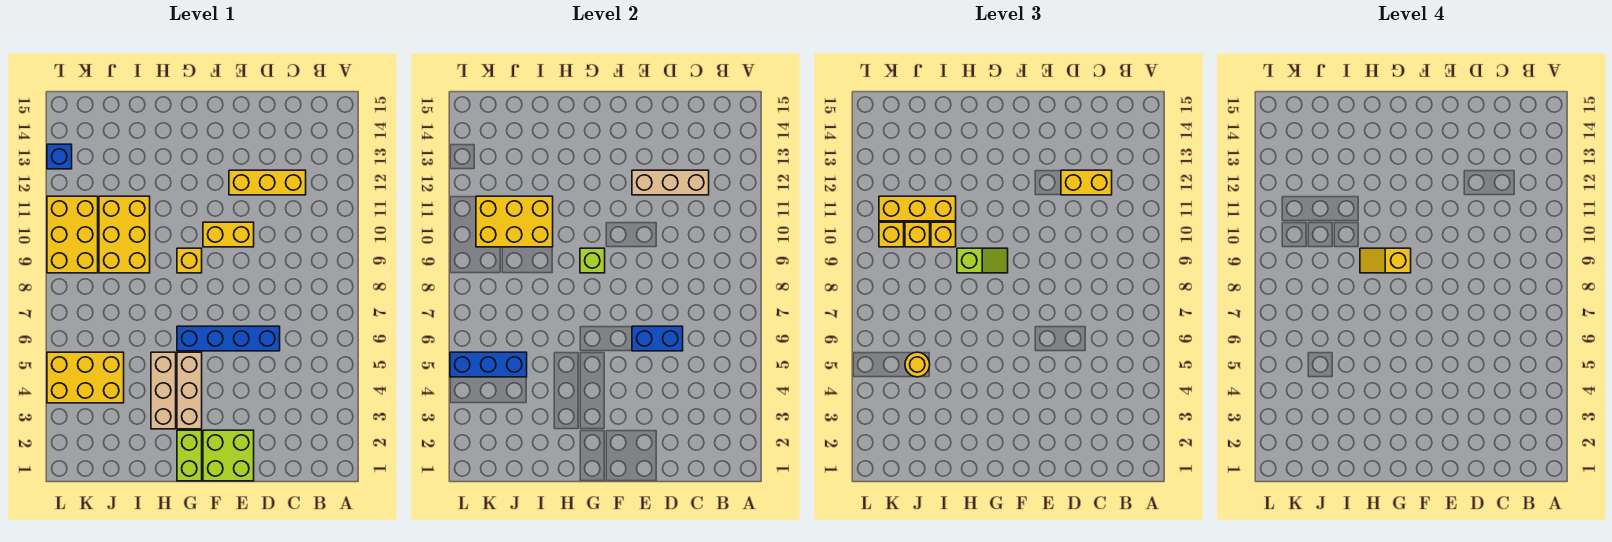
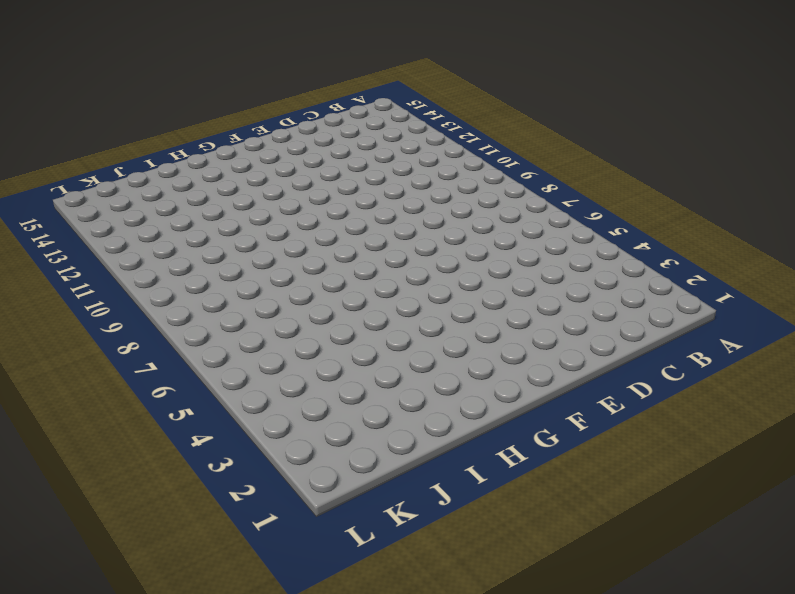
none -> yellow brick C12:E12 level 1
none -> blue brick D6:G6 level 1
none -> lime brick E1:F2 level 1

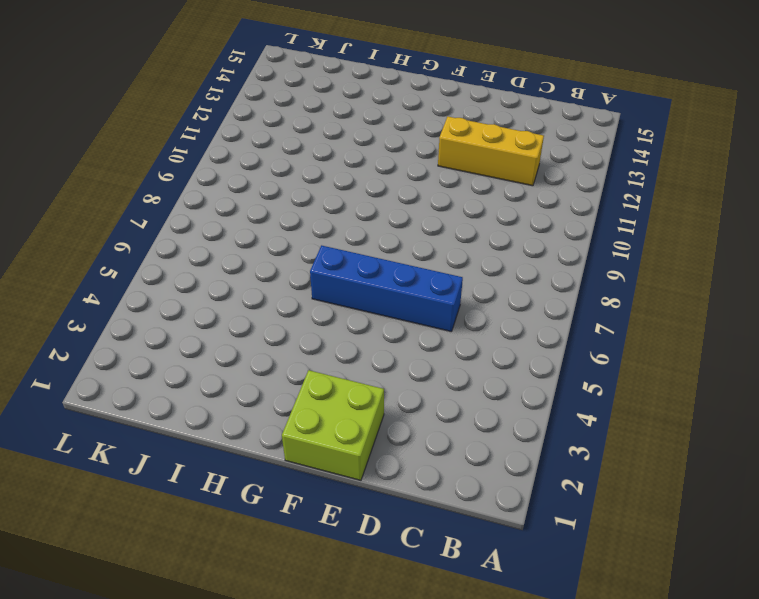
none -> yellow brick E10:F10 level 1
none -> lime brick G1:G2 level 1
none -> tan brick G3:G5 level 1

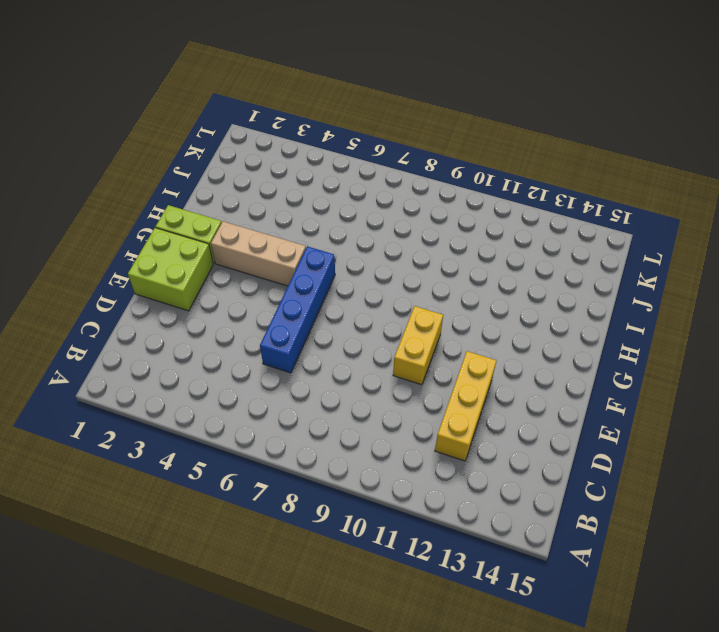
none -> yellow brick G9 level 1
none -> tan brick H3:H5 level 1
none -> yellow brick I9:J11 level 1

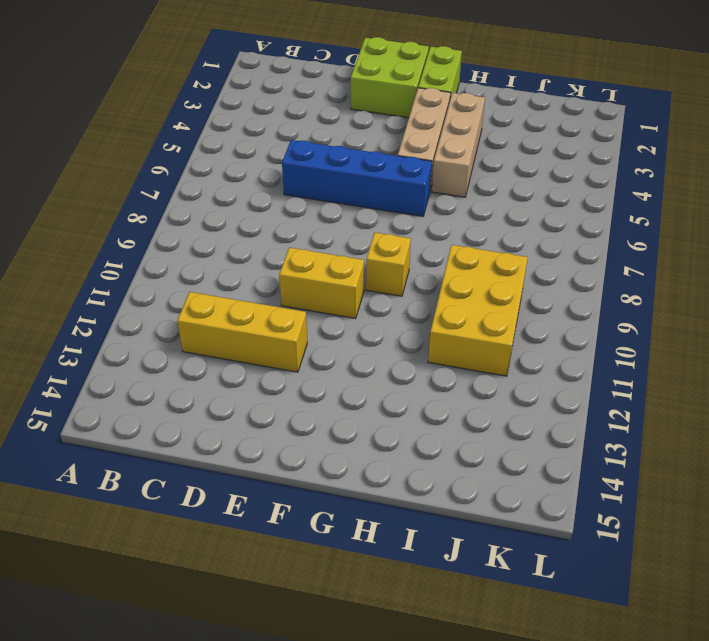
none -> yellow brick J4:L5 level 1
none -> yellow brick K9:L11 level 1
none -> blue brick L13 level 1

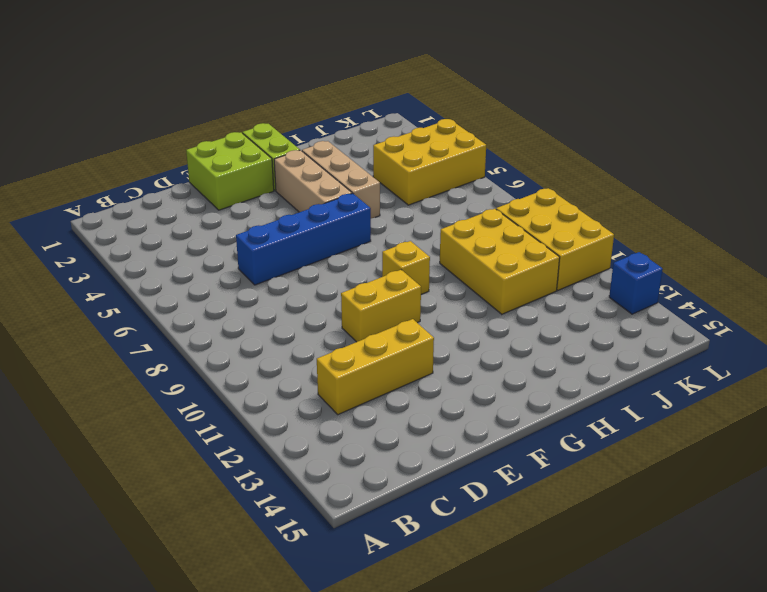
none -> tan brick C12:E12 level 2
none -> blue brick D6:E6 level 2
none -> lime brick G9 level 2

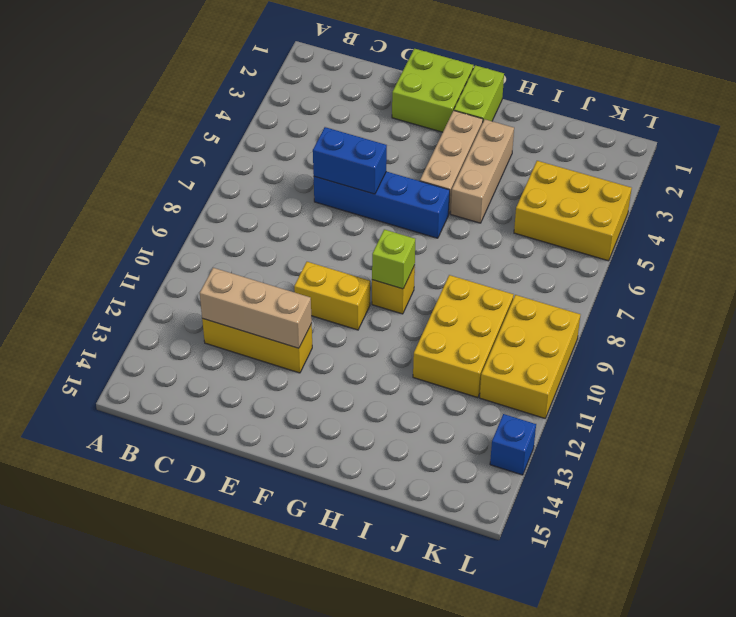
none -> yellow brick I10:K11 level 2
none -> blue brick J5:L5 level 2
none -> yellow brick C12:D12 level 3

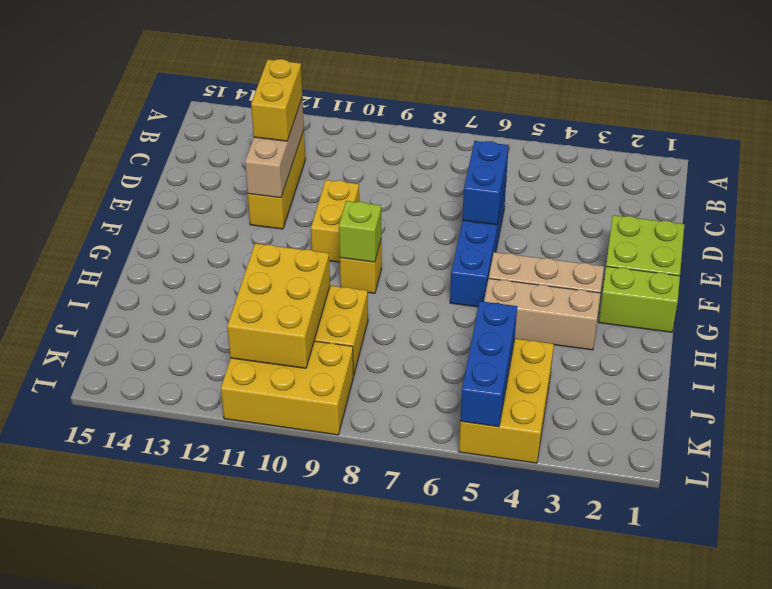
none -> blue brick L13 level 1
none -> lime slope G9:H9 level 3 top H
none -> yellow brick I10 level 3

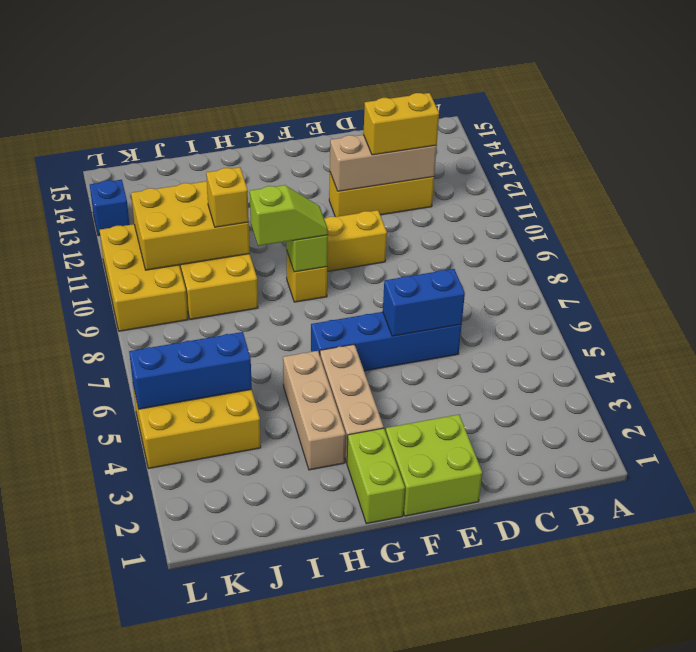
none -> yellow brick I11:K11 level 3
none -> yellow round brick J5 level 3
none -> yellow brick J10 level 3

